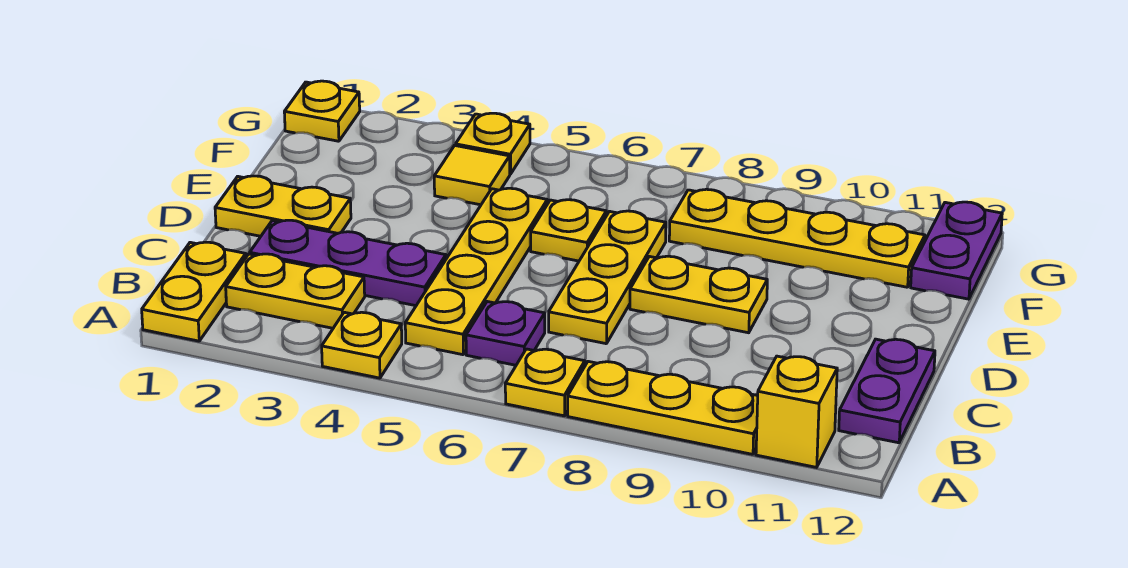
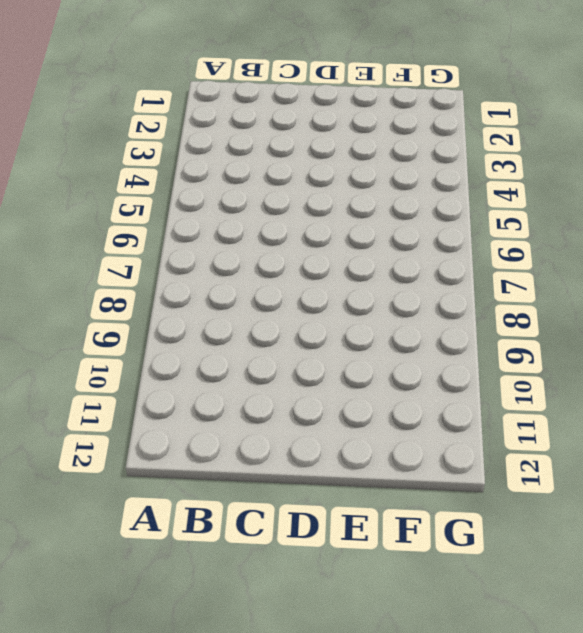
none -> yellow plate A1:B1 level 1
none -> yellow plate A4 level 1
none -> yellow plate A7 level 1

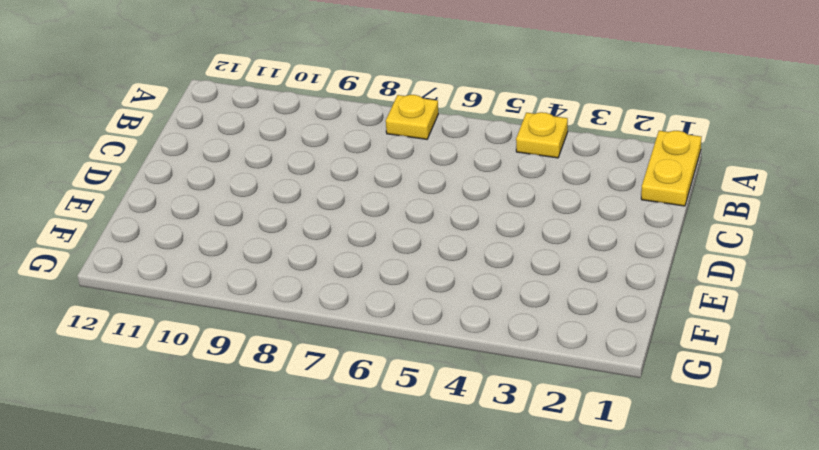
none -> yellow plate A8:A10 level 1
none -> yellow brick A11 level 1
none -> yellow plate B2:B3 level 1

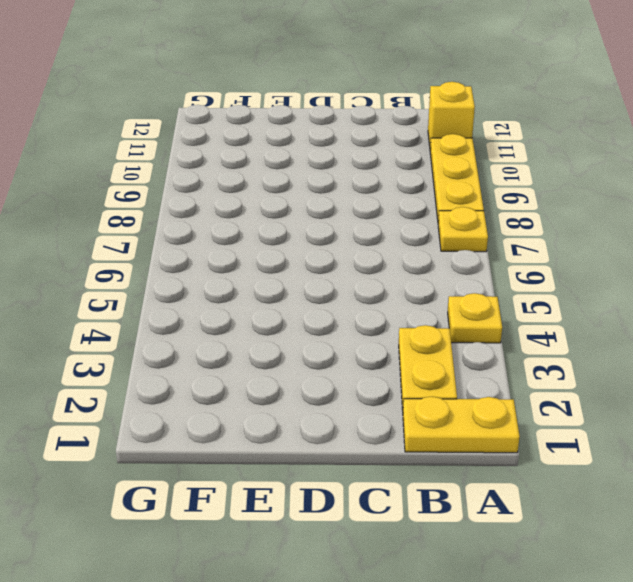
none -> yellow plate B5:E5 level 1
none -> purple plate B6 level 1
none -> purple plate B12:C12 level 1

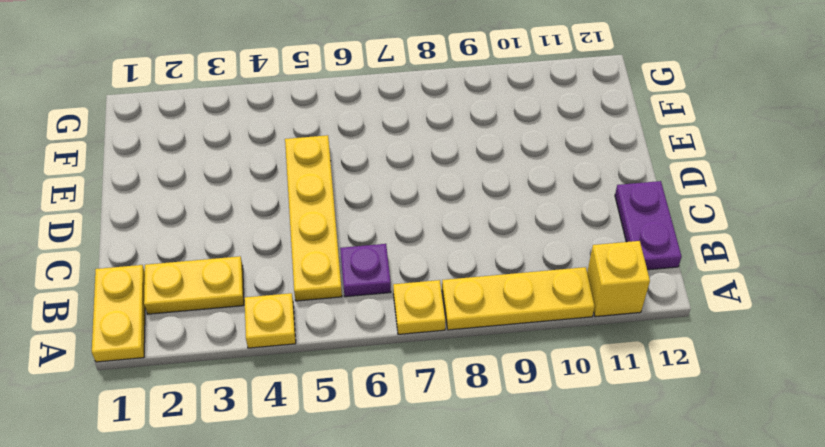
none -> purple plate C2:C4 level 1
none -> yellow plate C7:E7 level 1
none -> yellow plate D1:D2 level 1

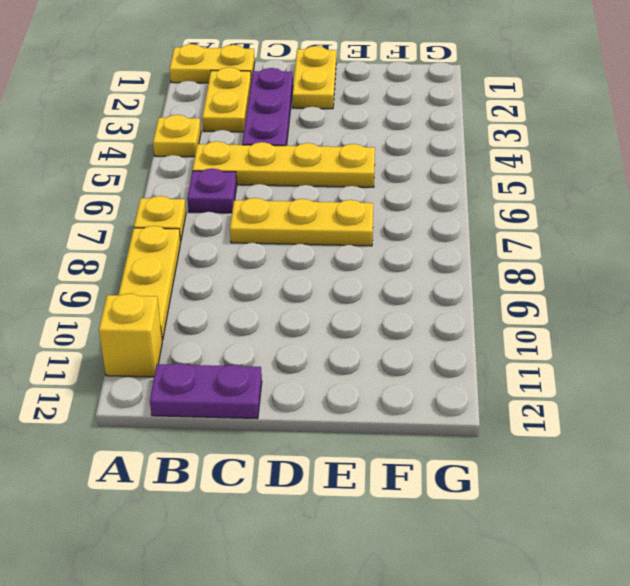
none -> yellow plate D8:D9 level 1
none -> yellow plate E6 level 1
none -> yellow tile F4 level 1

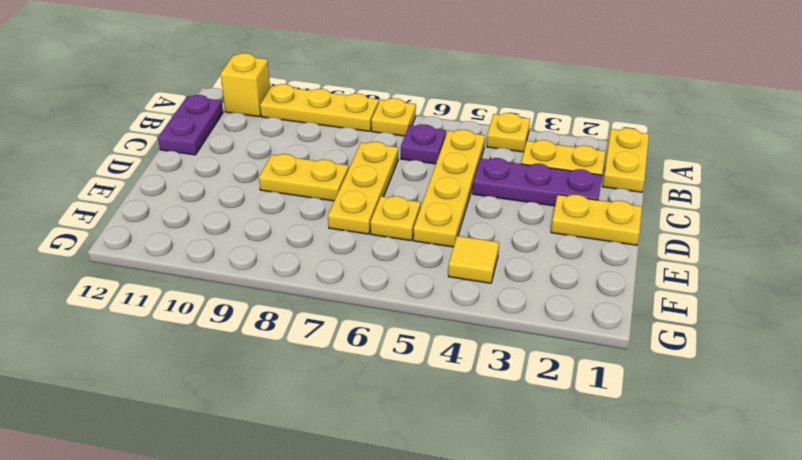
none -> yellow plate F8:F11 level 1
none -> purple plate F12:G12 level 1
none -> yellow plate G1 level 1

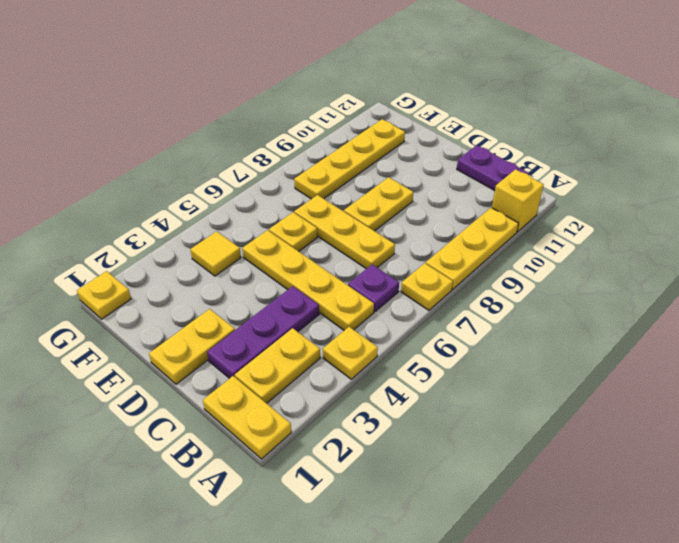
none -> purple plate F12:G12 level 1
none -> yellow plate G4 level 1

